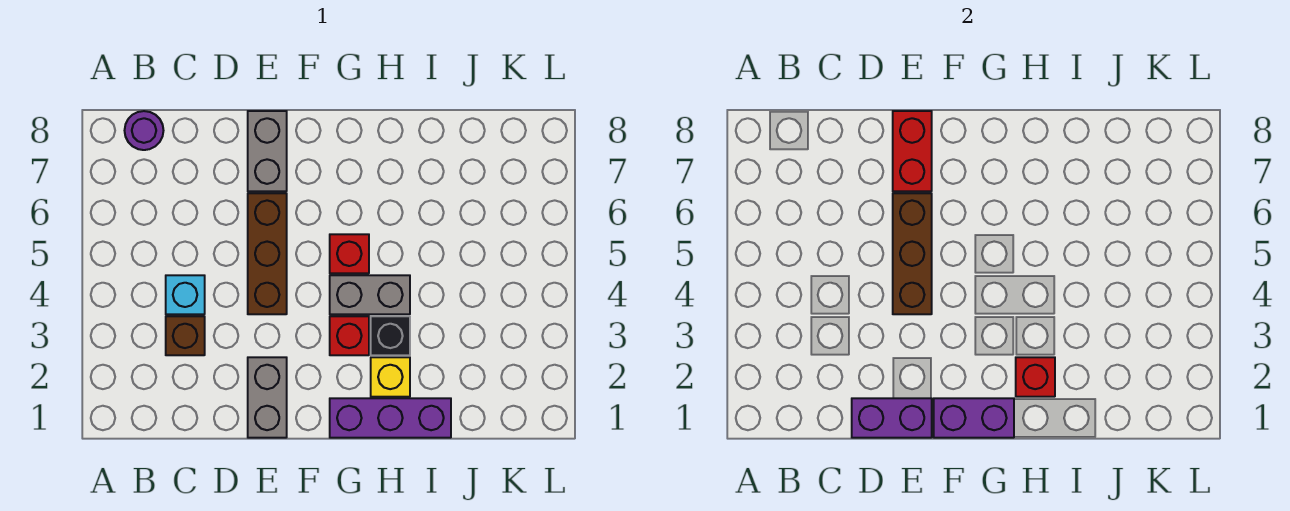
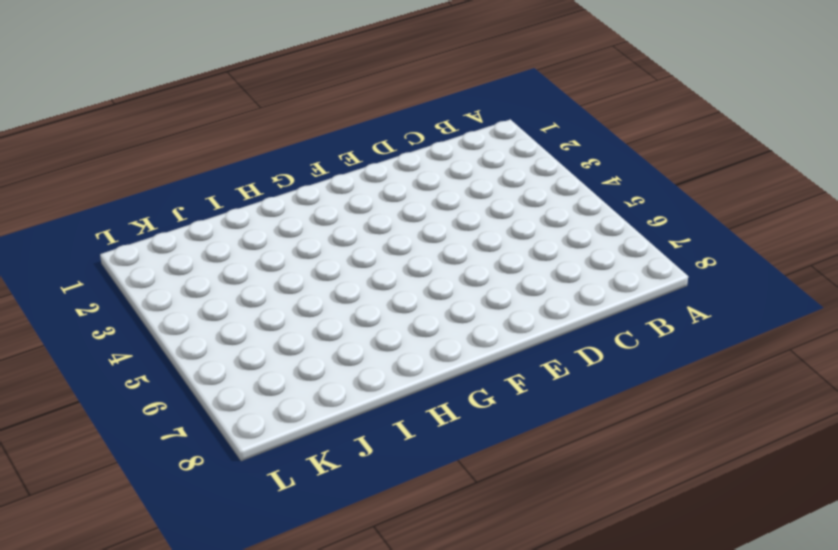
none -> purple round brick B8 level 1
none -> brown brick C3 level 1
none -> cyan brick C4 level 1

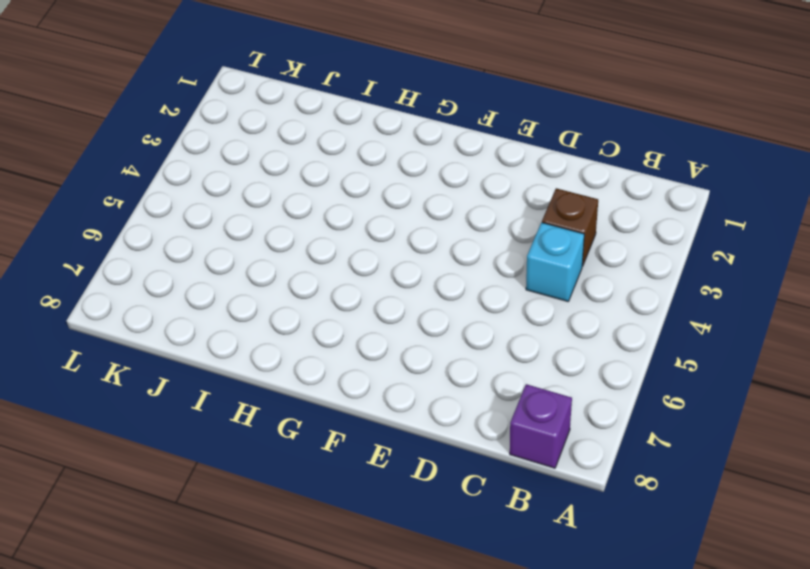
purple brick B8 level 1 -> purple round brick B8 level 1
none -> grey brick E1:E2 level 1
none -> brown brick E4:E6 level 1
none -> grey brick E7:E8 level 1

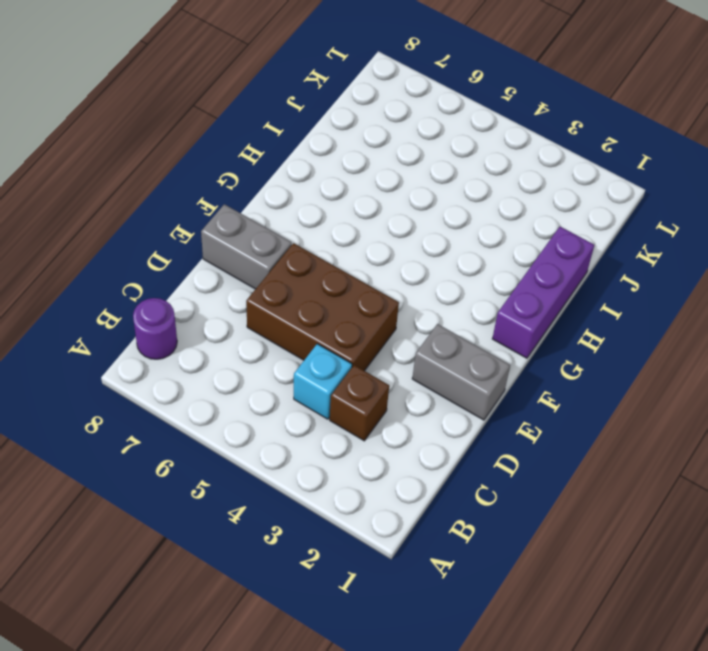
brown brick D4:E6 level 1 -> brown brick E4:E6 level 1
none -> red brick G3 level 1
none -> grey brick G4:H4 level 1
none -> red brick G5 level 1

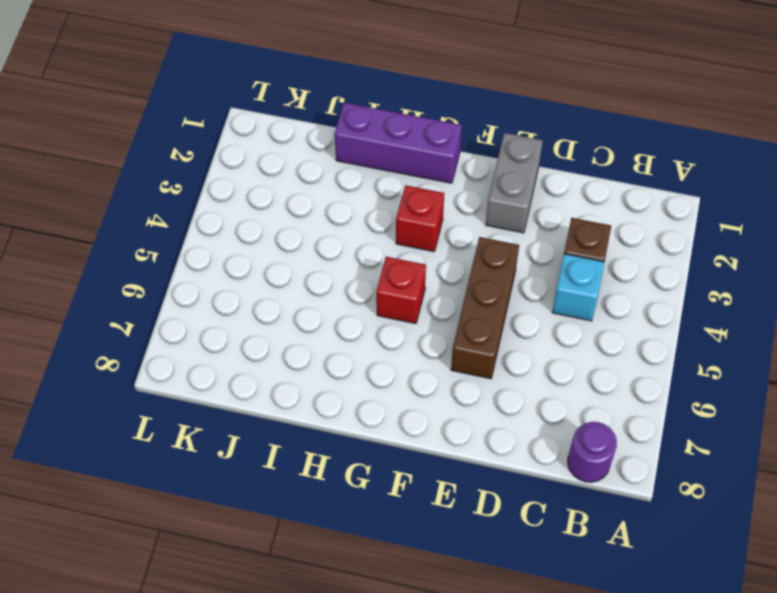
none -> grey brick E7:E8 level 1
none -> grey brick G4:H4 level 1
none -> yellow brick H2 level 1

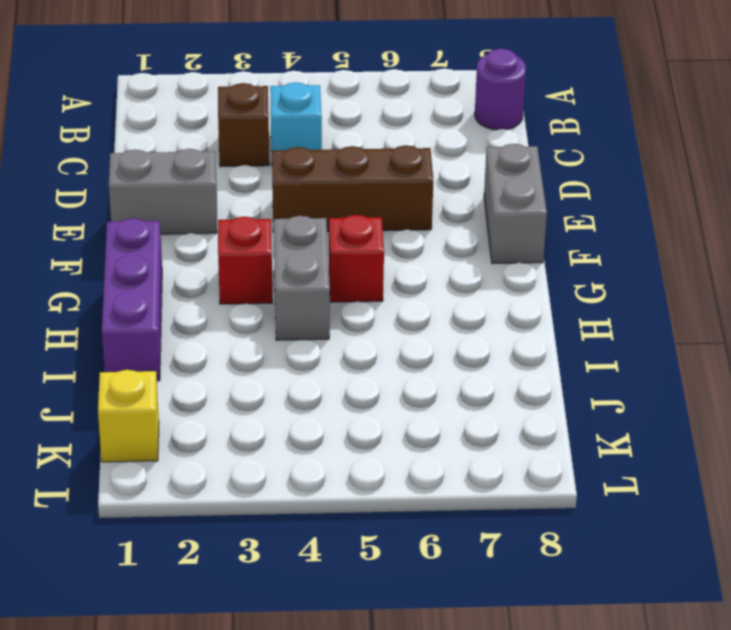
grey brick E8:F8 level 1 -> grey brick E7:E8 level 1
yellow brick K1 level 1 -> yellow brick H2 level 1
none -> black brick H3 level 1
none -> purple brick D1:E1 level 2
none -> brown brick E4:E6 level 2

